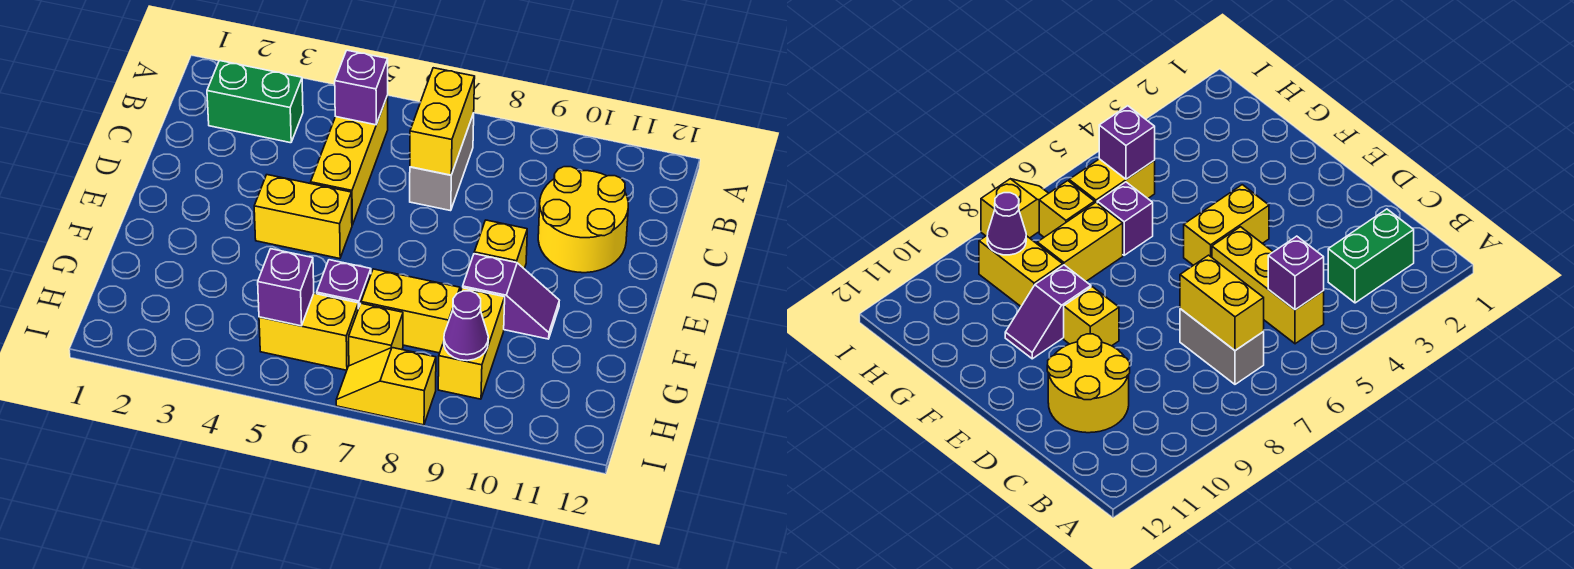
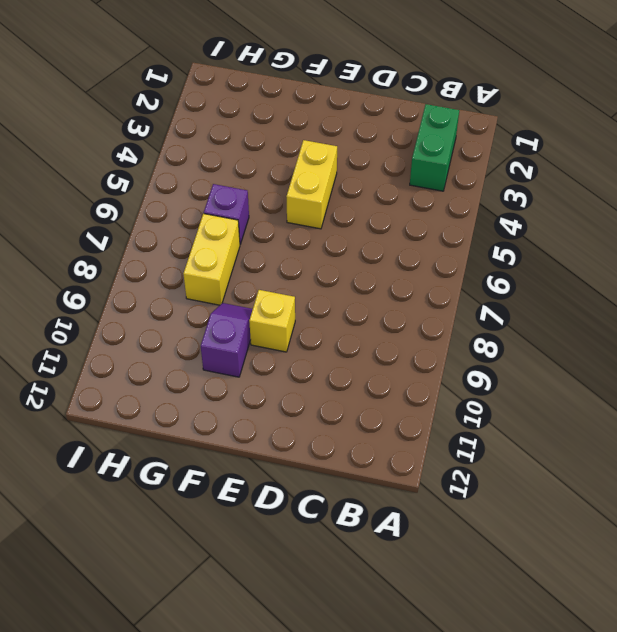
purple slope F9:F10 level 1 top 10 -> purple slope F9:F10 level 1 top 9
none -> yellow brick B5:D5 level 1
none -> grey brick B7:C7 level 1
none -> yellow round brick C10:D11 level 1

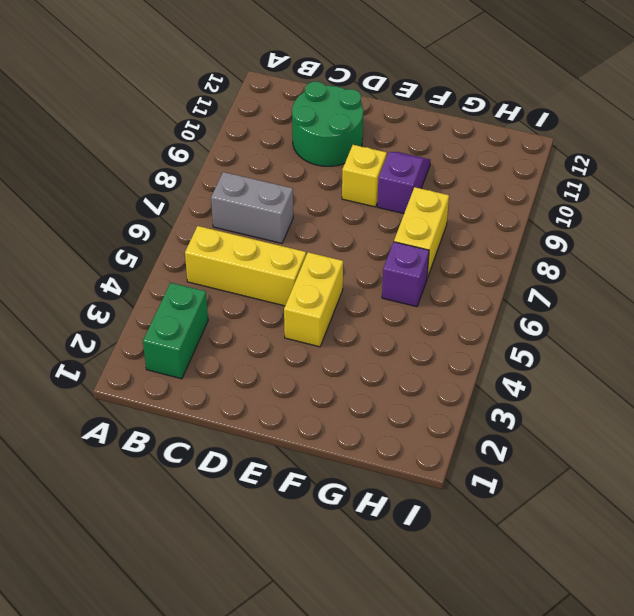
green round brick C10:D11 level 1 -> yellow round brick C10:D11 level 1
none -> yellow brick G9:H9 level 1
none -> yellow brick H5:H6 level 1
none -> yellow brick H7 level 1

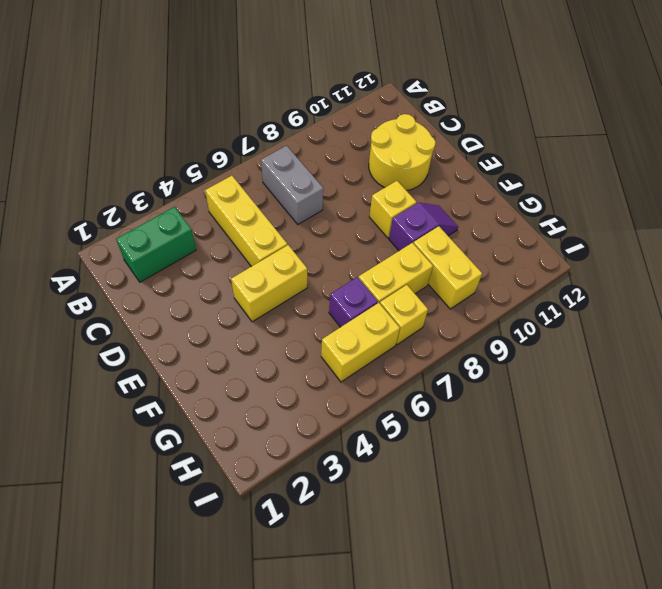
none -> yellow slope I7:I8 level 1 top 8
none -> purple brick B5 level 2
none -> yellow brick B7:C7 level 2

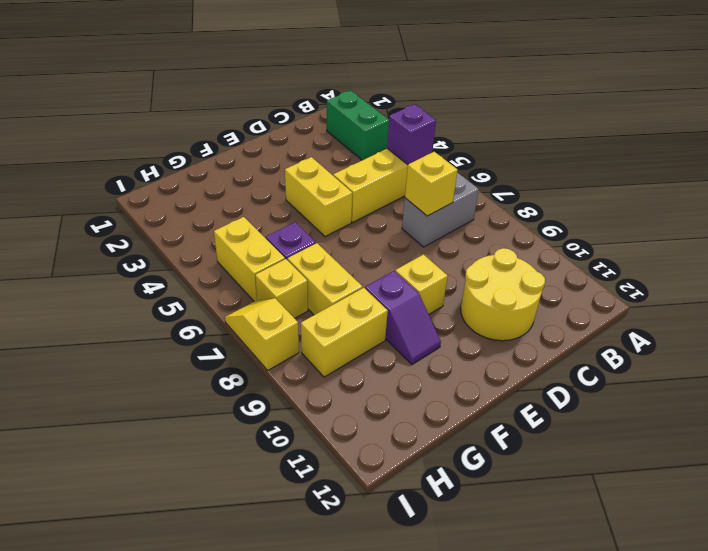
yellow brick C7 level 2 -> yellow brick B7:C7 level 2
none -> purple brick H5 level 2
none -> purple cone H9 level 2

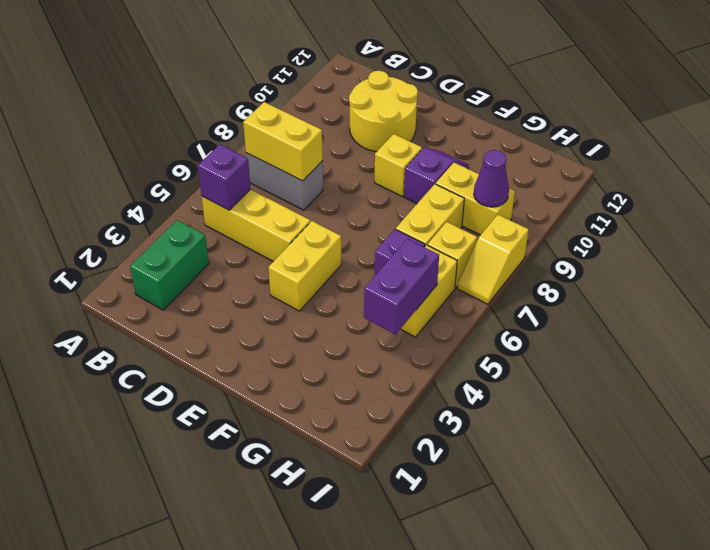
purple brick H4:H5 level 2 -> purple brick H5 level 2

